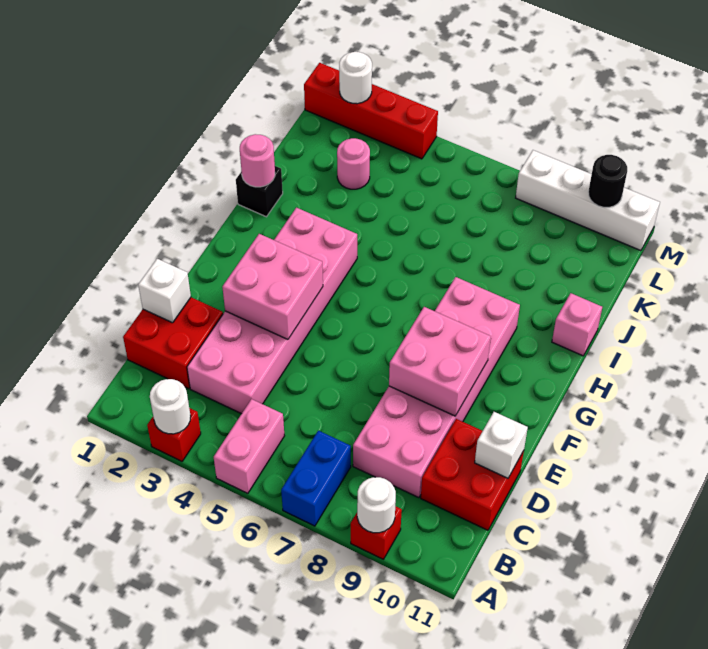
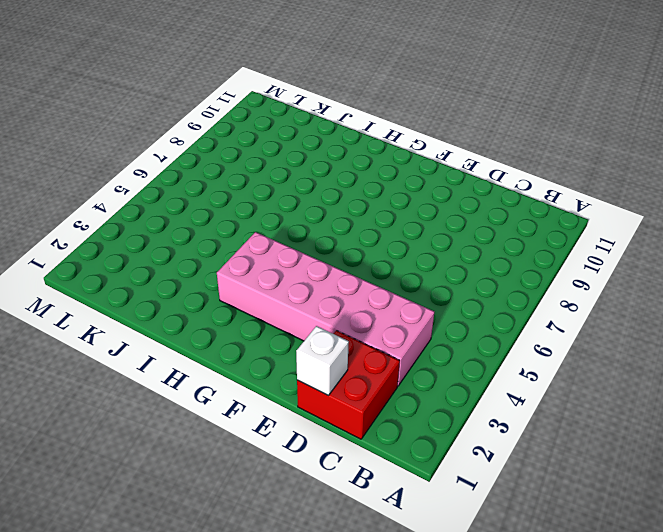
none -> red brick A3 level 1
none -> pink brick A5:B5 level 1
none -> blue brick A7:B7 level 1

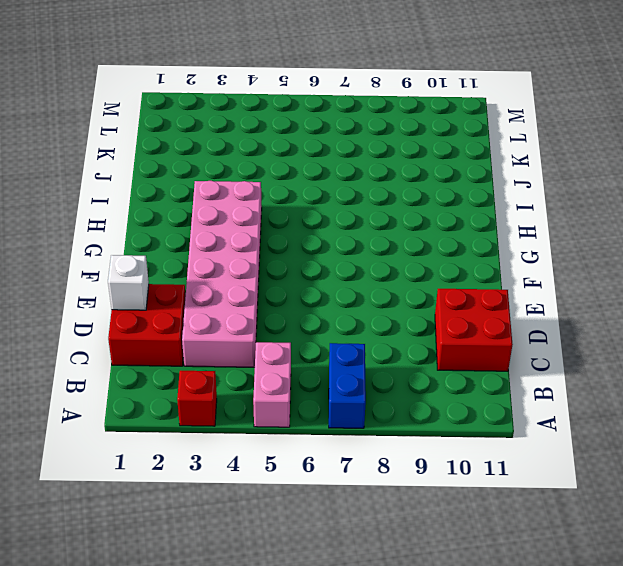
none -> red brick A9 level 1
none -> pink brick C8:H9 level 1
none -> black brick I1 level 1

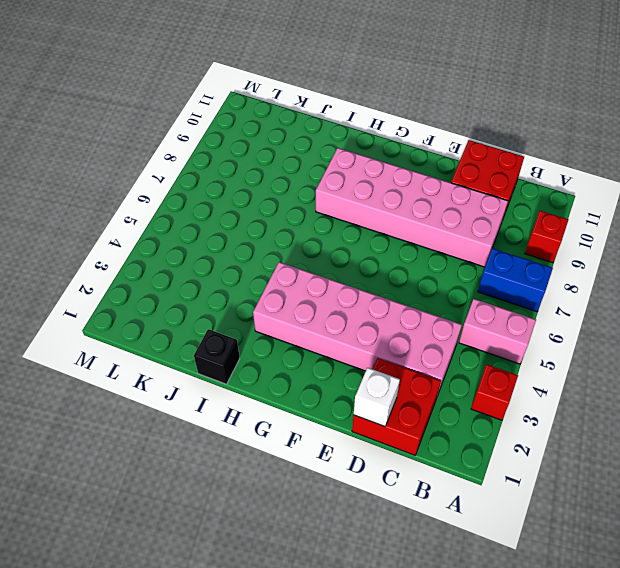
none -> pink brick I11 level 1
none -> pink round brick K3 level 1
none -> red brick M1:M4 level 1

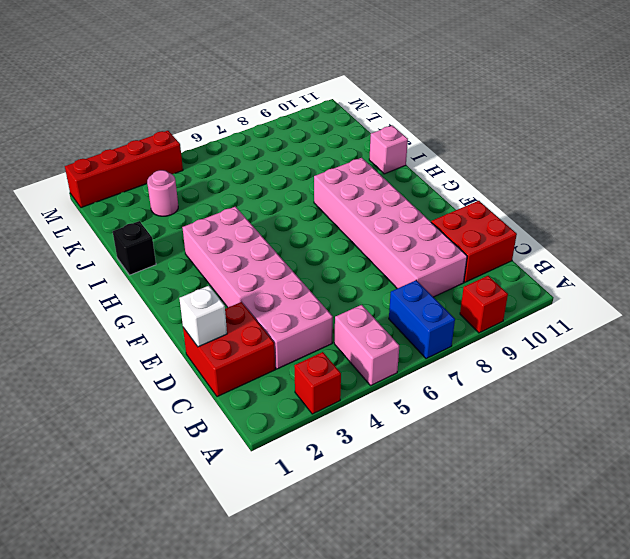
none -> white brick M8:M11 level 1
none -> white round brick A3 level 2
none -> white round brick A9 level 2

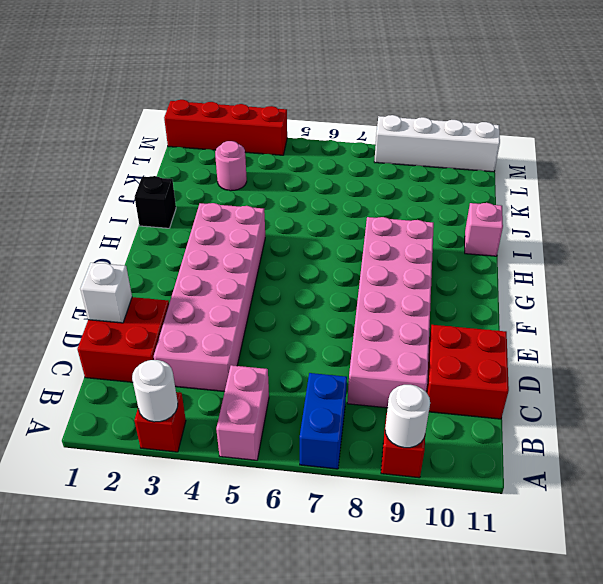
none -> white brick D11 level 2
none -> pink brick E3:F4 level 2
none -> pink brick E8:F9 level 2

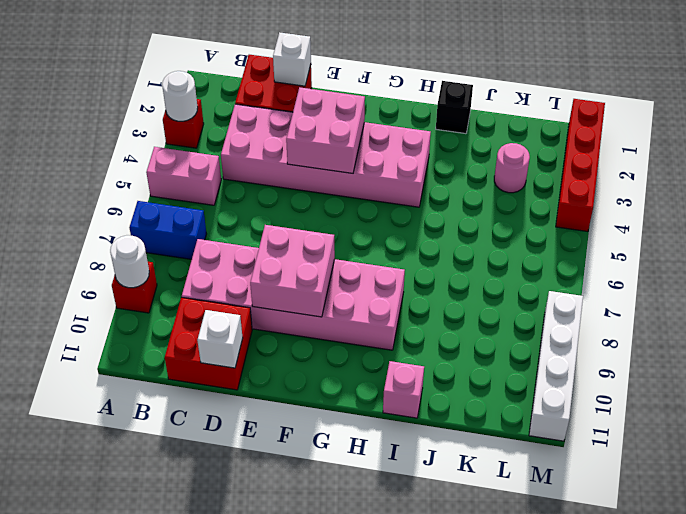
none -> pink round brick I1 level 2
none -> white round brick M2 level 2
none -> black round brick M10 level 2

